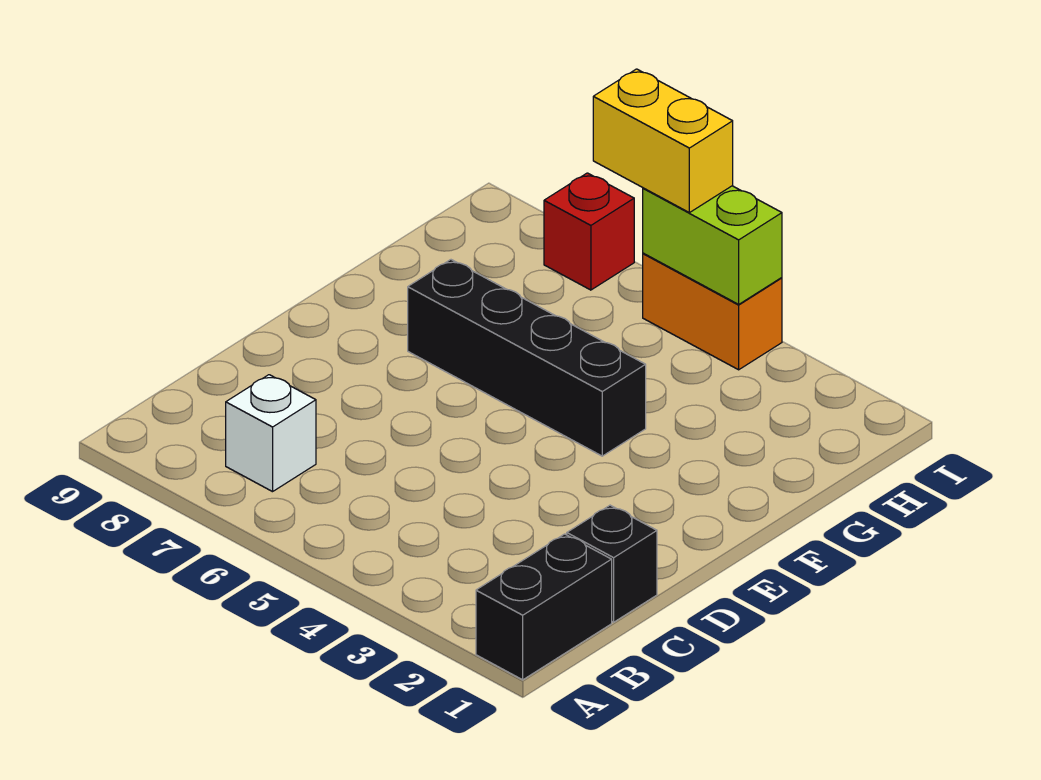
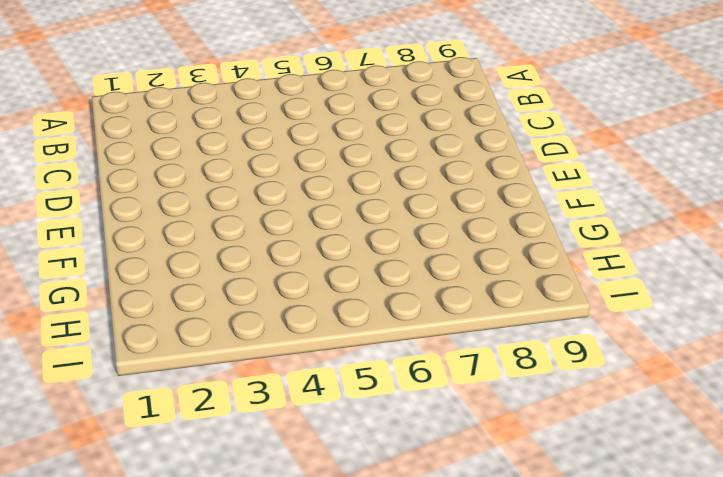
none -> black brick A1:B1 level 1
none -> white brick B7 level 1

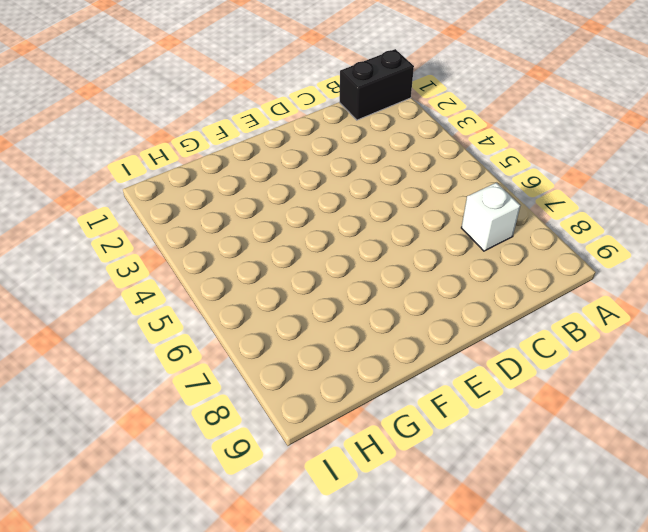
none -> black brick C1 level 1
none -> black brick F4:F7 level 1

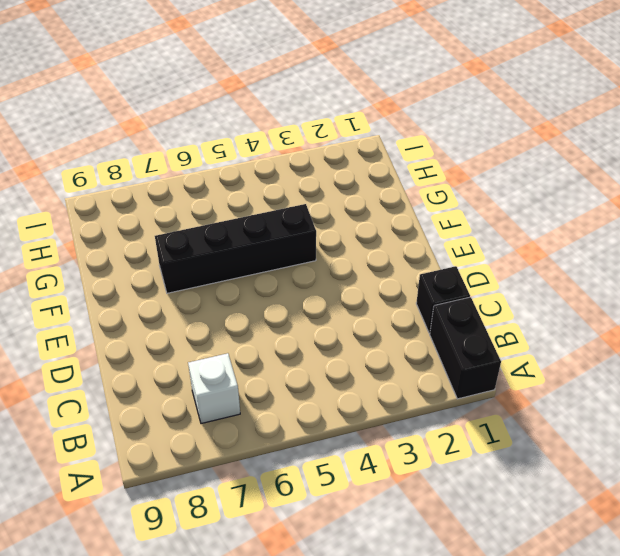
none -> orange brick I4:I5 level 1
none -> red brick I7 level 1

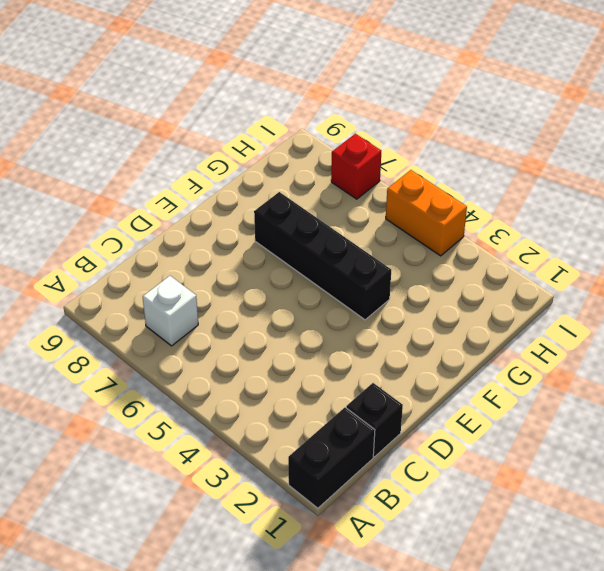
none -> lime brick I4:I5 level 2
none -> yellow brick I5:I6 level 3

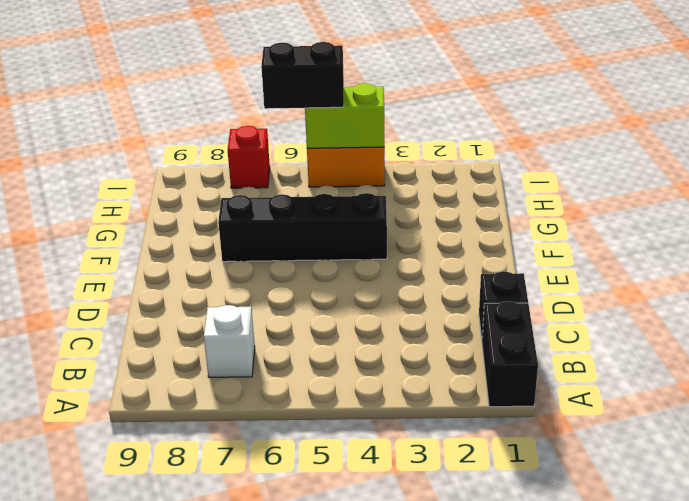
black brick I5:I6 level 3 -> yellow brick I5:I6 level 3

